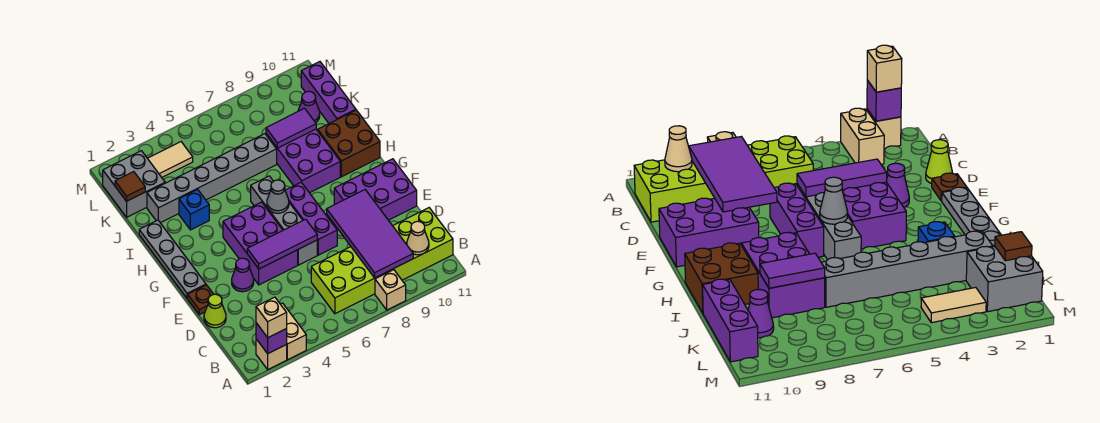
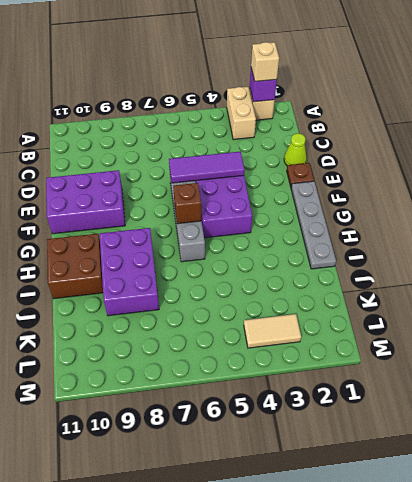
brown brick G6 level 2 -> grey cone G6 level 2
none -> tan brick A8 level 1
none -> lime brick B6:C11 level 1
none -> purple cone E3 level 1

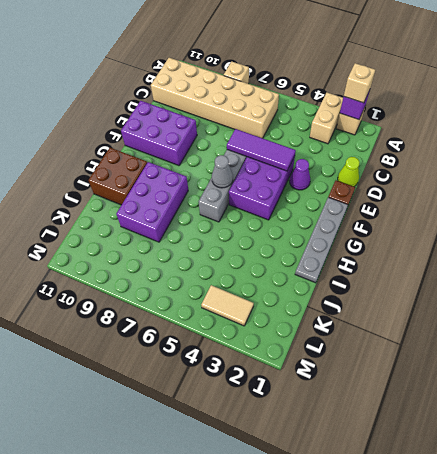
tan brick B6:C11 level 1 -> lime brick B6:C11 level 1
none -> purple brick E7:G7 level 1
none -> blue brick I3 level 1
none -> grey brick J2:J7 level 1

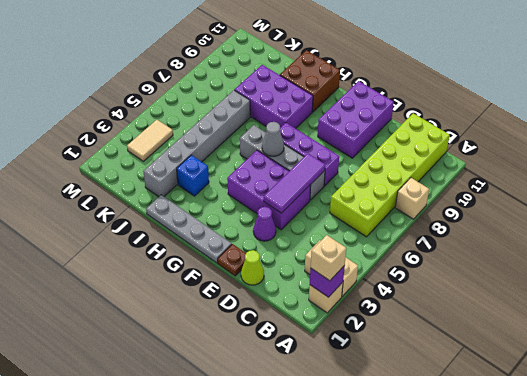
none -> purple brick J11:L11 level 1
none -> grey brick K1:L2 level 1
none -> purple cone K10 level 1

